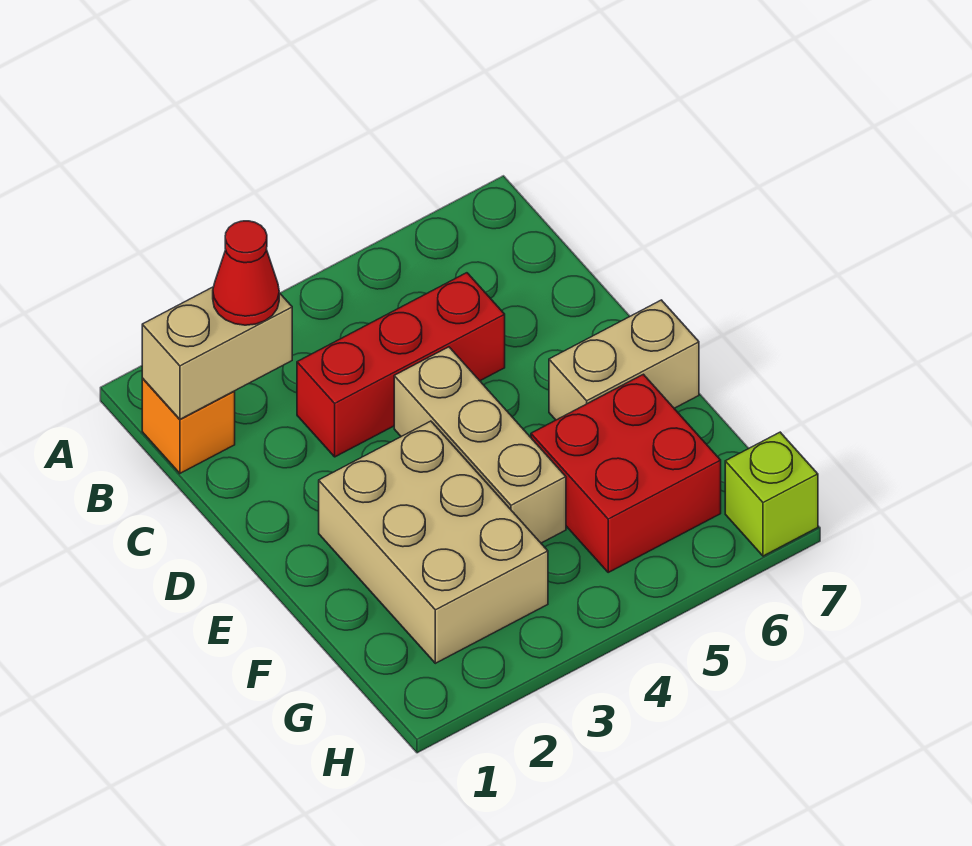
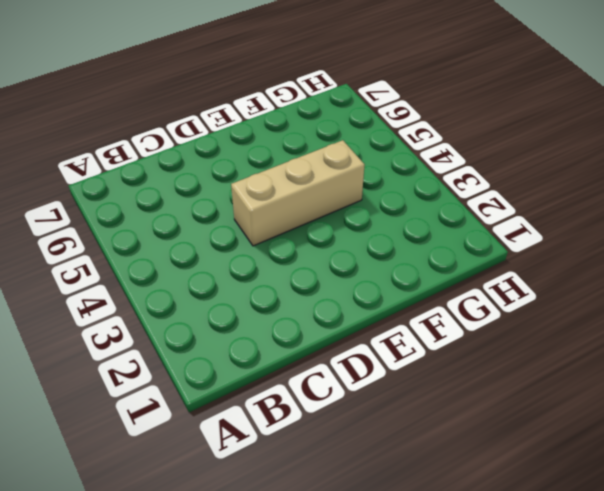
none -> orange brick B1 level 1
none -> red brick C3:C5 level 1

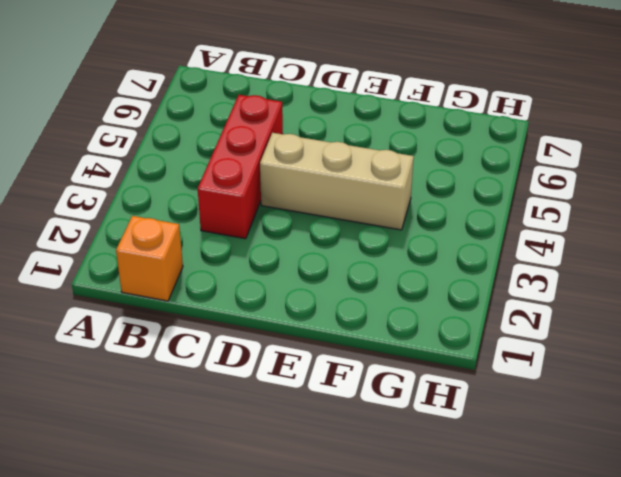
none -> tan brick E2:G3 level 1
none -> tan brick E6:E7 level 1

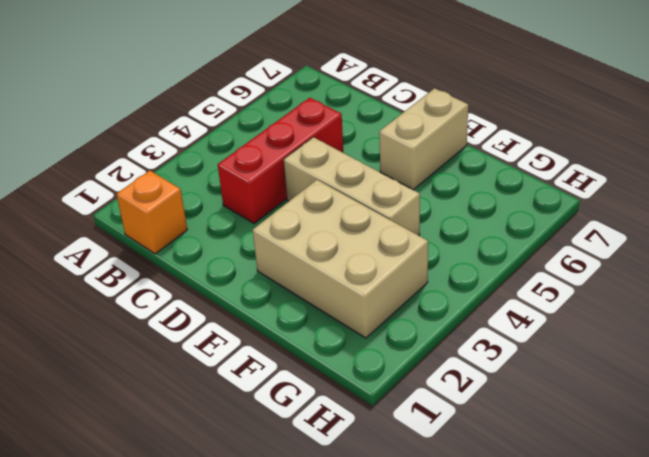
none -> red brick F5:G6 level 1
none -> lime brick H7 level 1

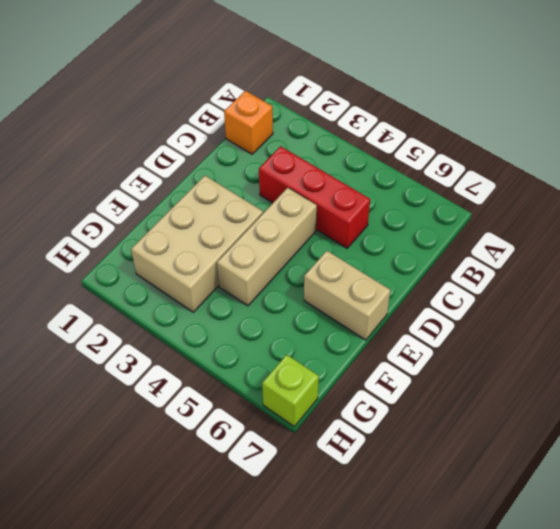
none -> red brick F5:G6 level 1
none -> tan brick B1:B2 level 2

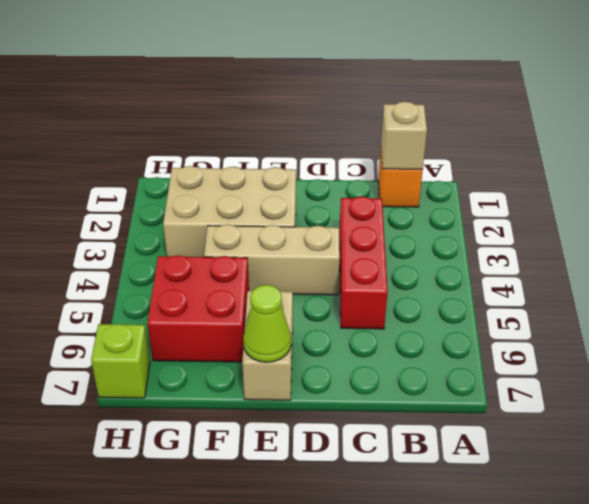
tan brick B1 level 2 -> tan brick B1:B2 level 2
lime cone E7 level 2 -> none
none -> red cone B2 level 3

